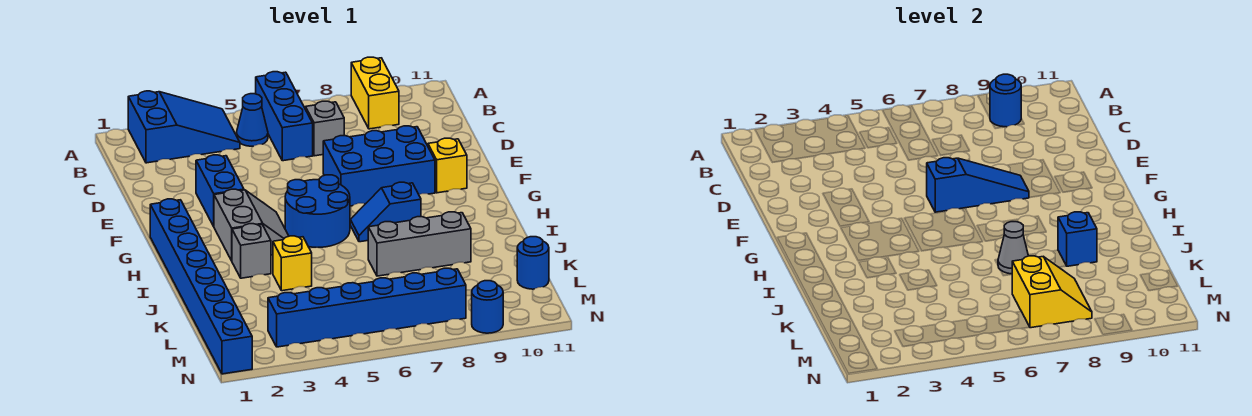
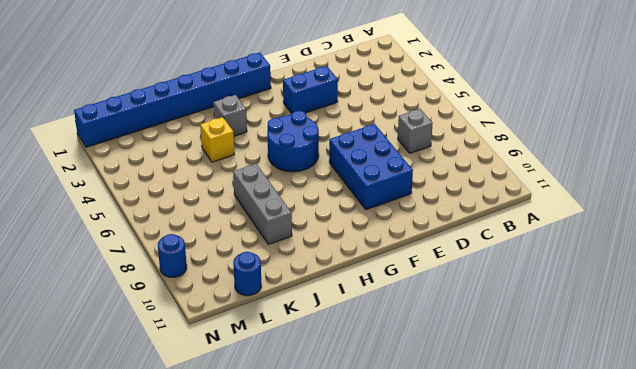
none -> blue slope A2:B4 level 1 top 2
none -> blue brick A6:C6 level 1
none -> yellow brick A9:B9 level 1

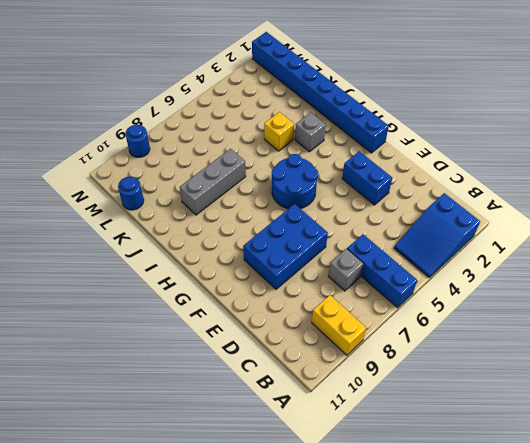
none -> blue cone B5 level 1
none -> yellow brick F10 level 1
none -> grey slope G3:H4 level 1 top 3

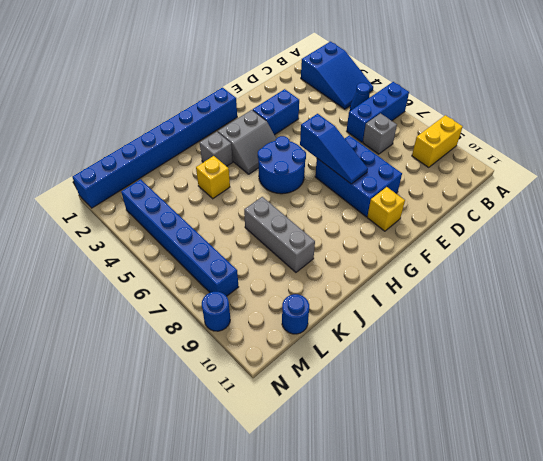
none -> blue slope H7:H8 level 1 top 8
none -> blue round brick B9 level 2
none -> grey cone J7 level 2

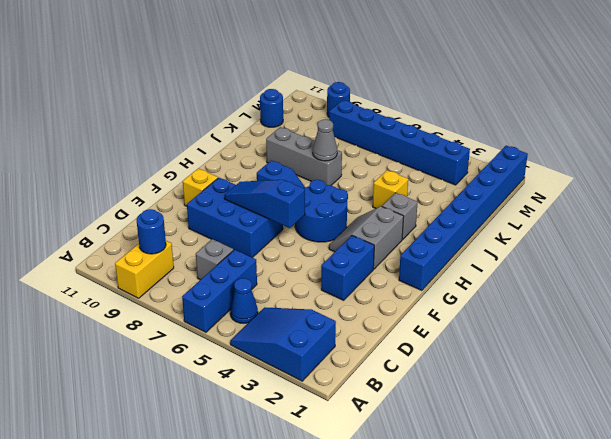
none -> blue brick J9 level 2
none -> yellow slope L7:M8 level 2 top 7

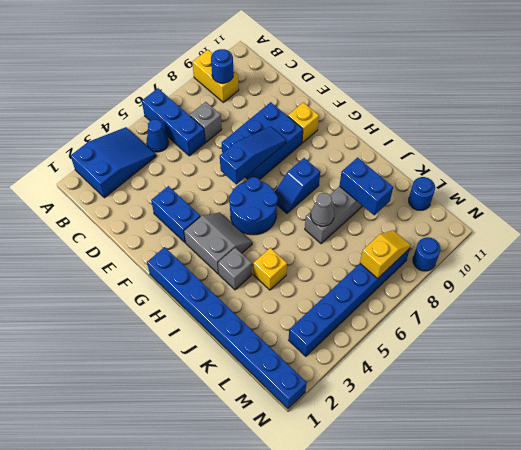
blue brick J9:K9 level 2 -> blue brick J9 level 2
yellow slope M7:M8 level 2 top 7 -> yellow slope L7:M8 level 2 top 7

